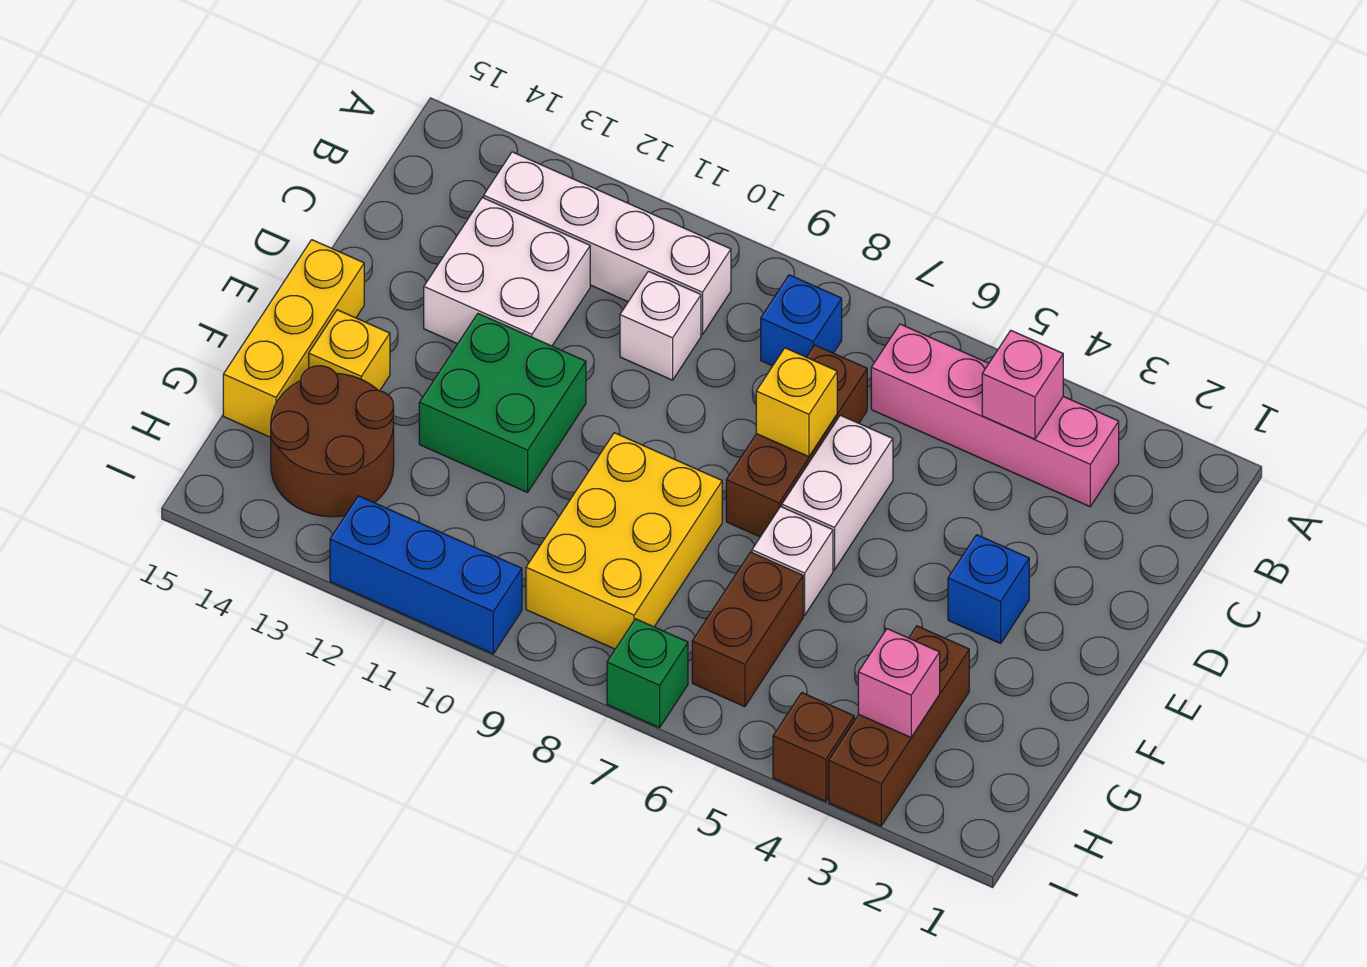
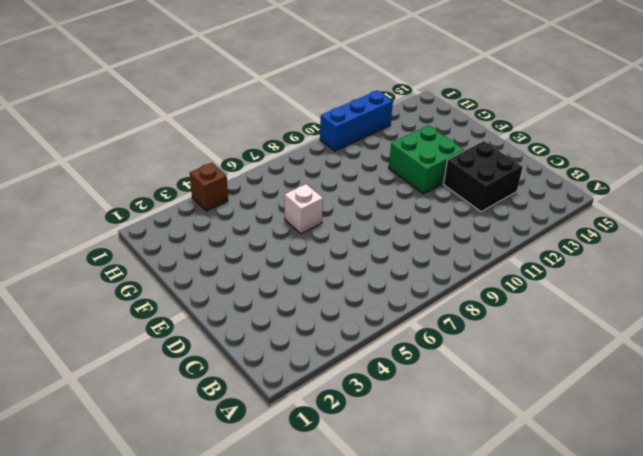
black brick C12:D13 level 1 -> white brick C12:D13 level 1
none -> pink brick B3:B6 level 1
none -> blue brick B8 level 1
none -> white brick B10:B13 level 1

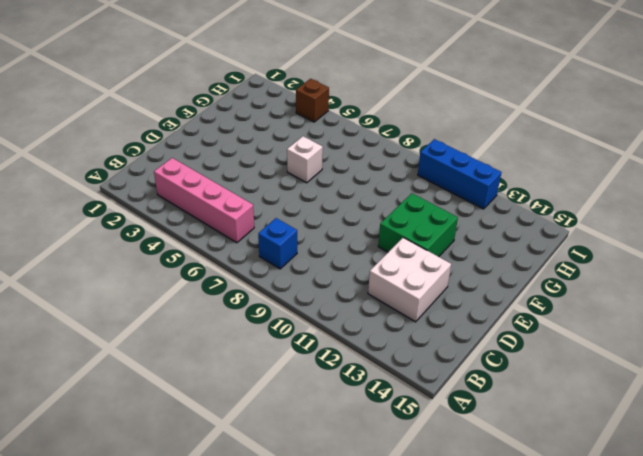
none -> white brick B10:B13 level 1
none -> brown brick C7:E7 level 1
none -> white brick C10 level 1

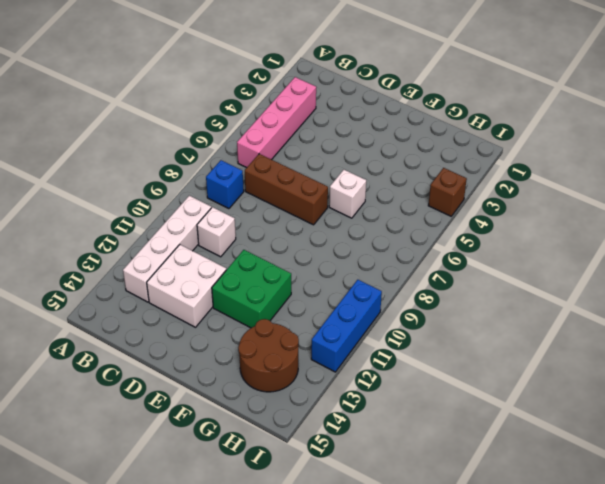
none -> white brick D6:E6 level 1
none -> blue brick E3 level 1
none -> yellow brick E15:G15 level 1

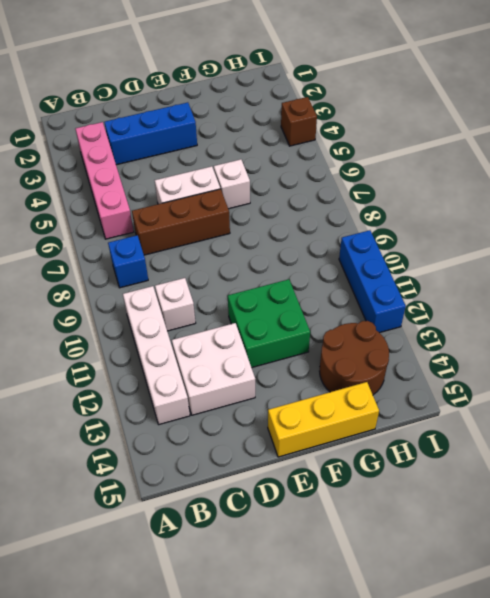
blue brick C3:E3 level 1 -> blue brick E3 level 1
none -> yellow brick F8:H9 level 1
none -> yellow brick F14 level 1
none -> brown brick G3:I3 level 1

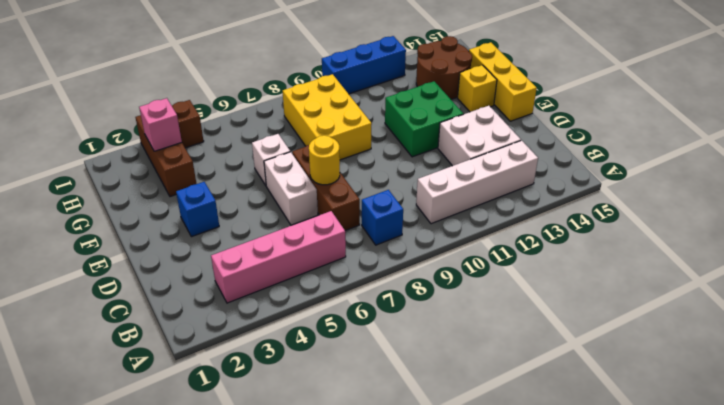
yellow round brick D7 level 2 -> yellow brick D7 level 2
none -> white brick C10 level 1
none -> brown brick G6:H6 level 1
none -> green brick I7 level 1

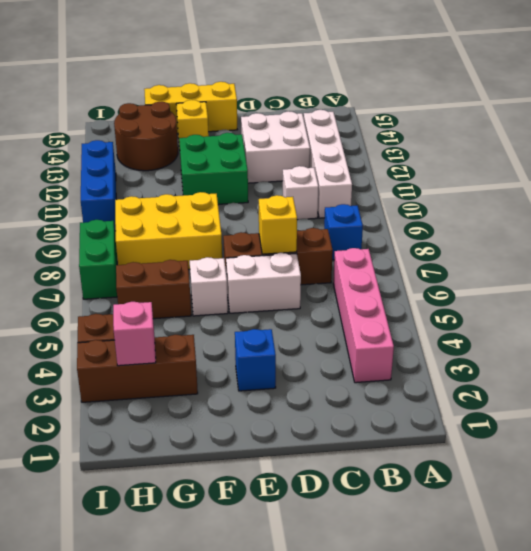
green brick I7:I8 level 1 -> green brick I7 level 1
none -> pink brick B4 level 2

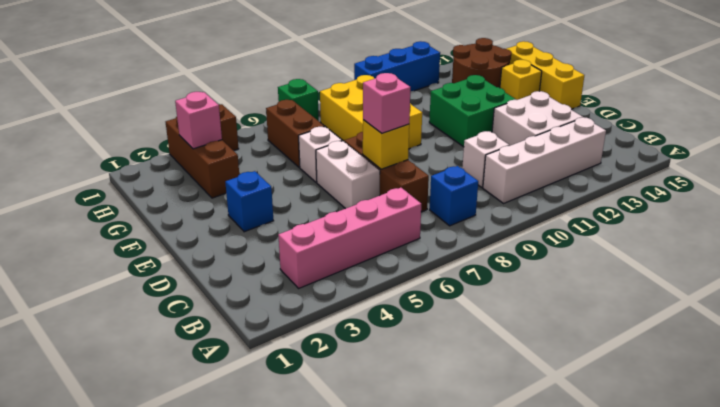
pink brick D7 level 3 -> pink brick B4 level 2

